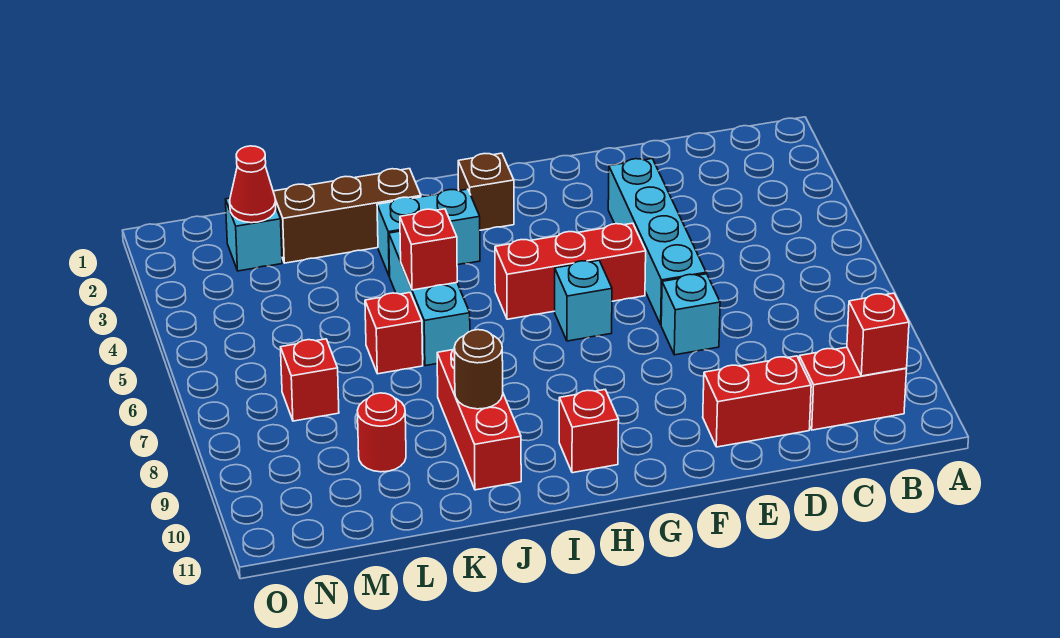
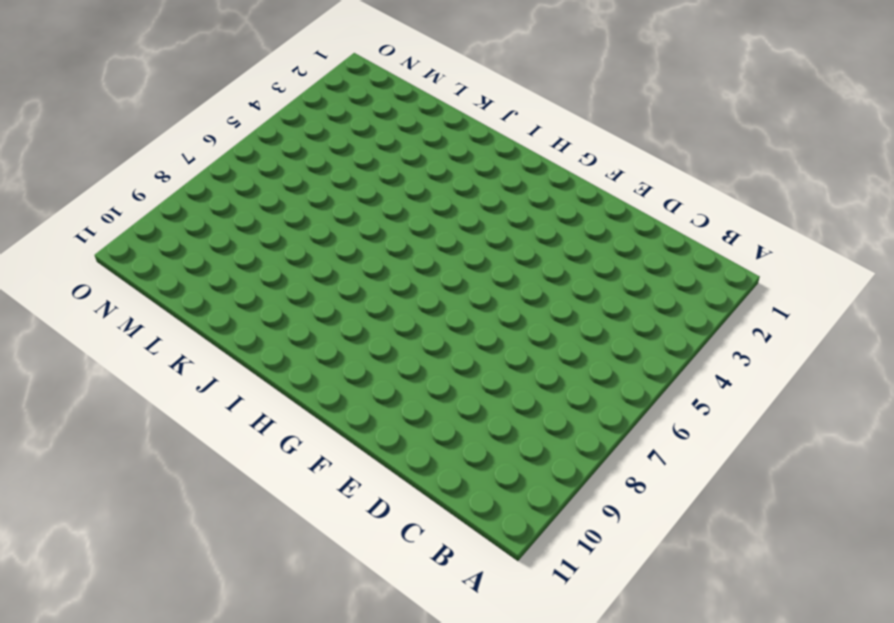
none -> red brick B10:C10 level 1
none -> red brick D10:E10 level 1
none -> cyan brick E3:E6 level 1

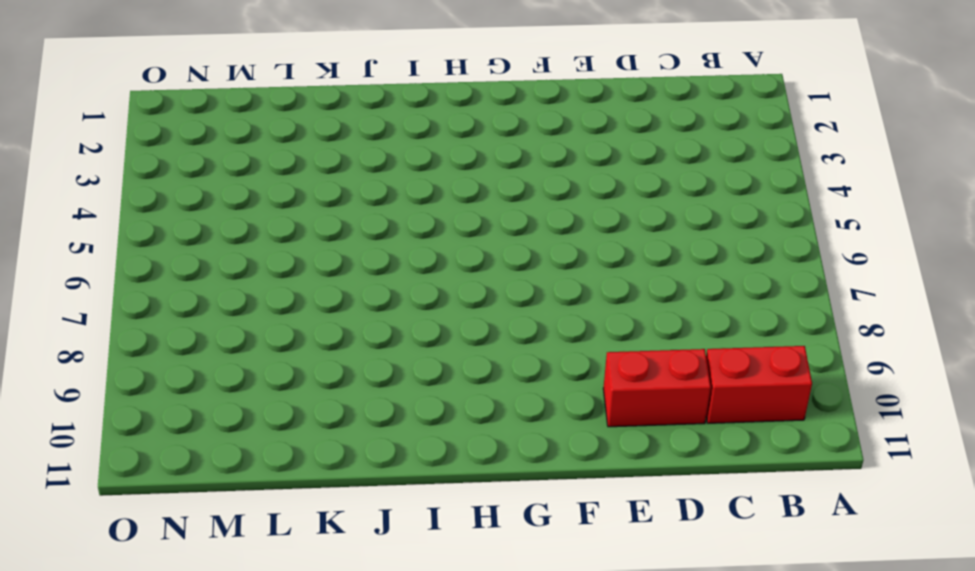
none -> cyan brick E3:E6 level 1
none -> cyan brick E7 level 1
none -> red brick F5:H5 level 1

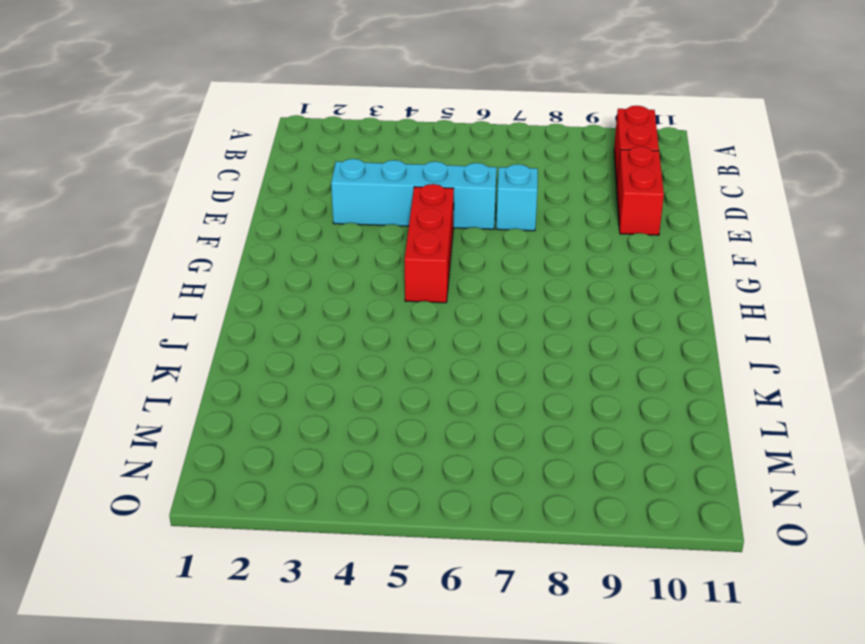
none -> cyan brick G6 level 1
none -> brown brick H2 level 1
none -> red brick H10 level 1

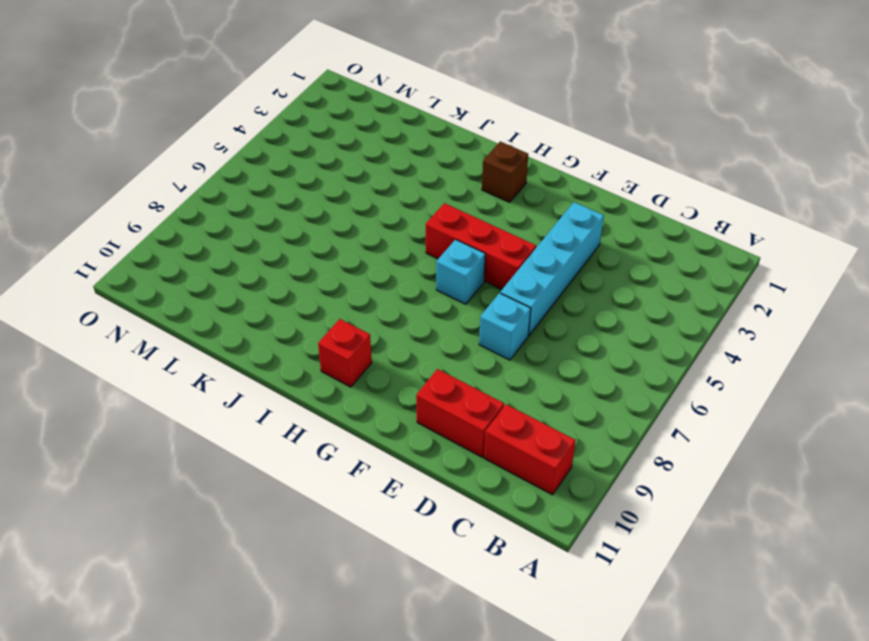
none -> cyan brick I3:J3 level 1
none -> brown brick J2:L2 level 1
none -> cyan brick J4:J6 level 1

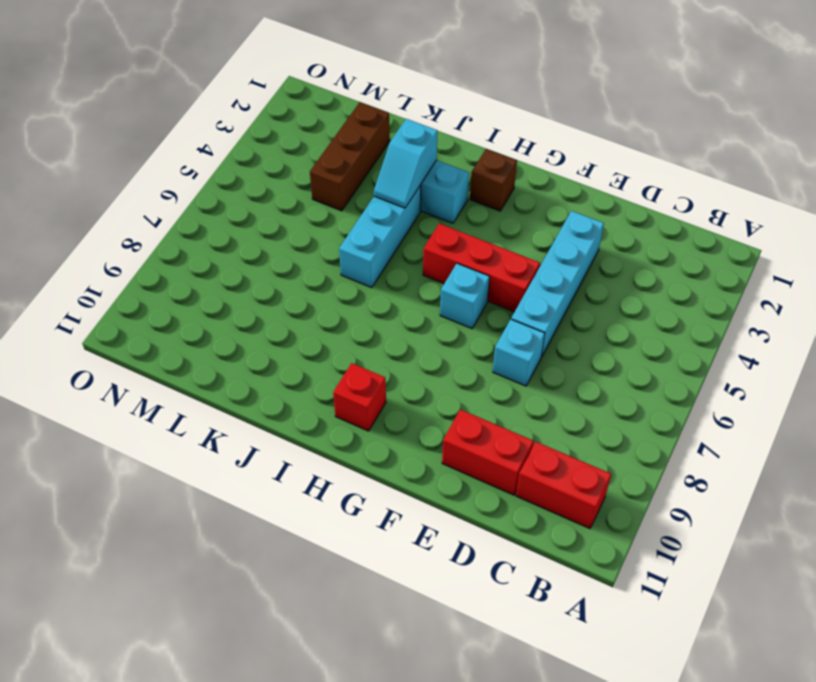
cyan slope J3:J4 level 2 top 3 -> none
brown brick L2:L4 level 1 -> brown brick J2:L2 level 1
none -> red brick J8:J10 level 1
none -> red brick K6 level 1
none -> red round brick L9 level 1

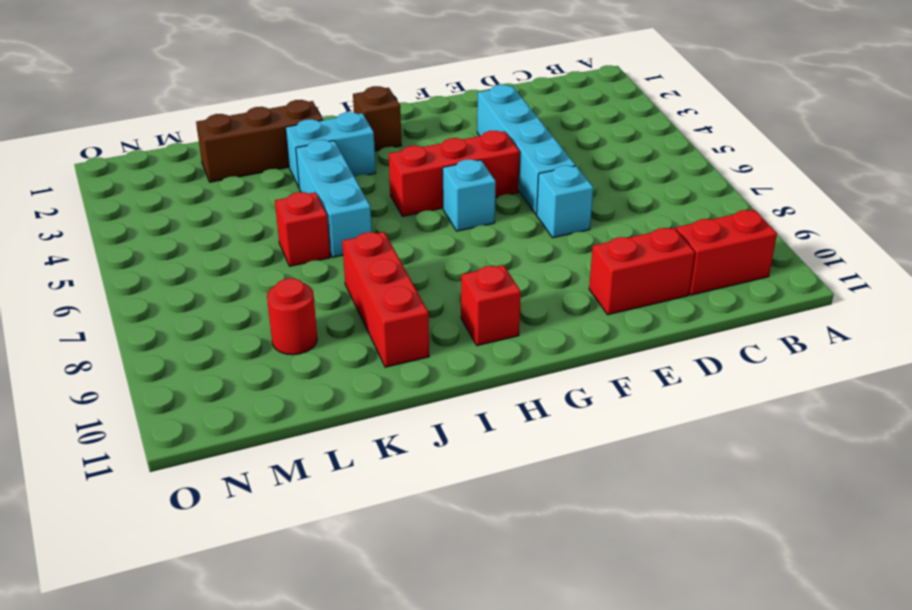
none -> cyan brick M2 level 1
none -> red brick M7 level 1
none -> red brick B10 level 2

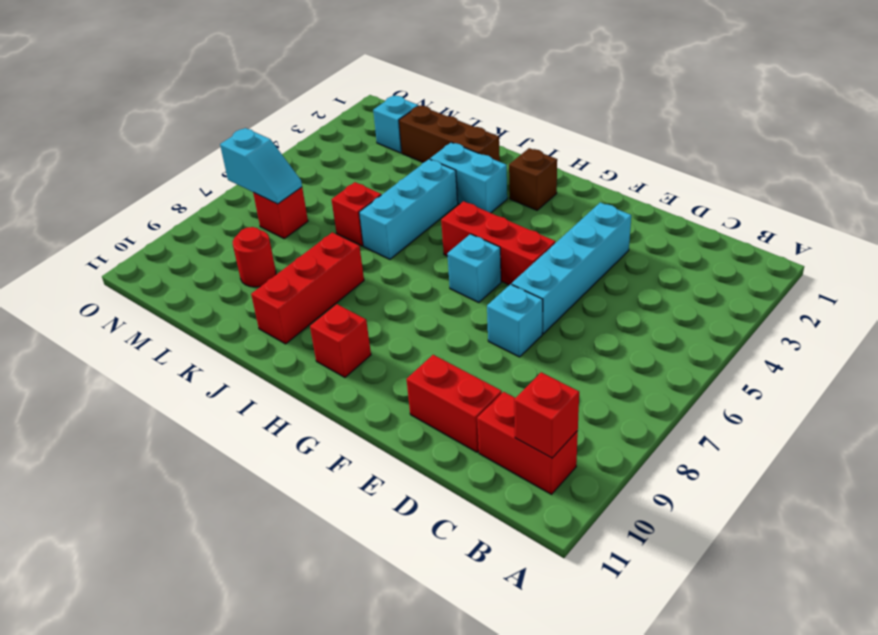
cyan slope M7:N7 level 2 top N -> none
none -> red brick J5 level 2
none -> brown round brick J9 level 2
none -> red cone M2 level 2

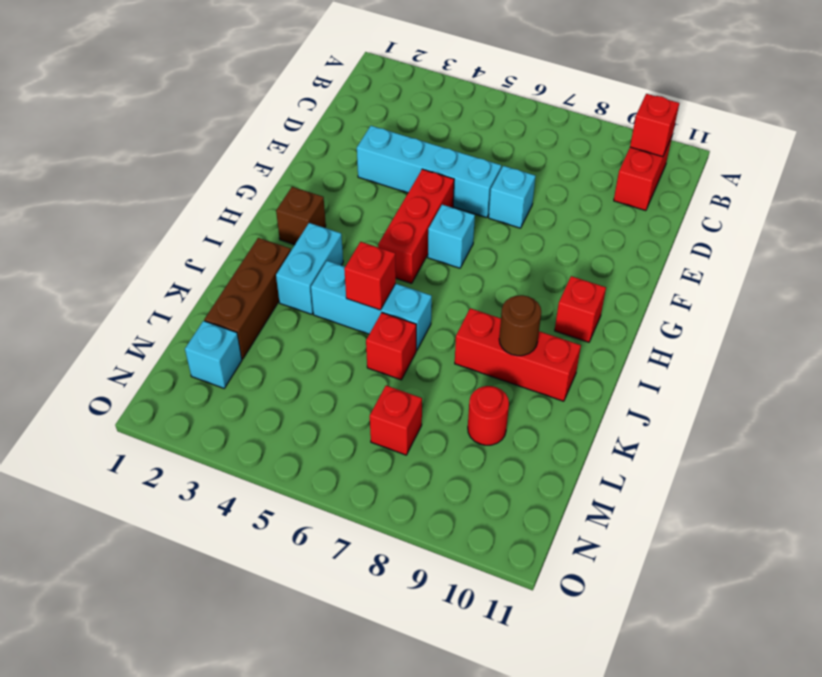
none -> red brick D10:E10 level 1
none -> red cone M2 level 2

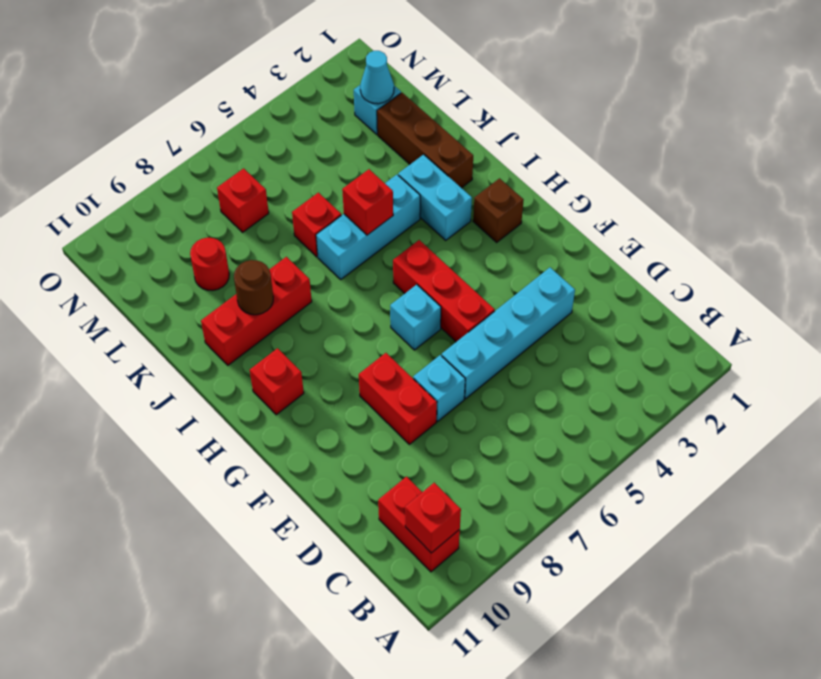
red brick E8:F8 level 1 -> red brick D10:E10 level 1
cyan cone M2 level 2 -> red cone M2 level 2

